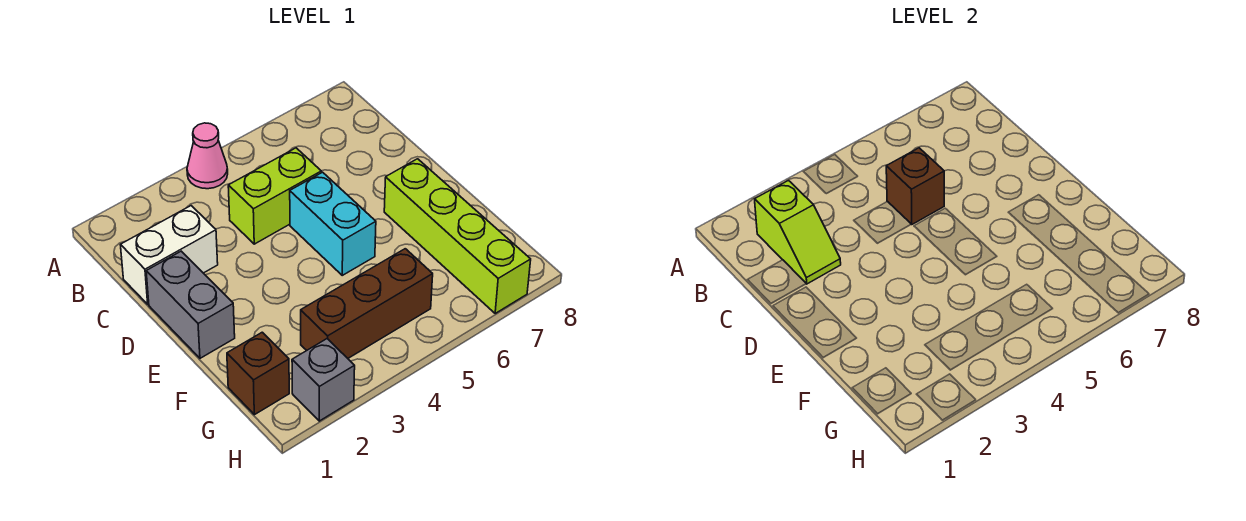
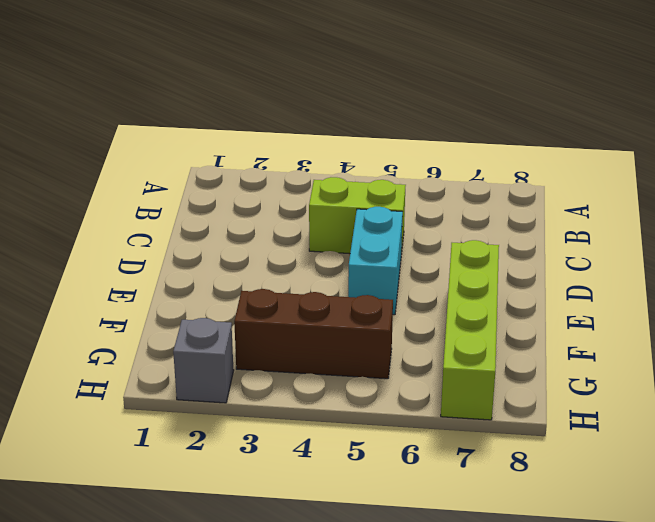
none -> pink cone A4 level 1
none -> white brick C1:C2 level 1

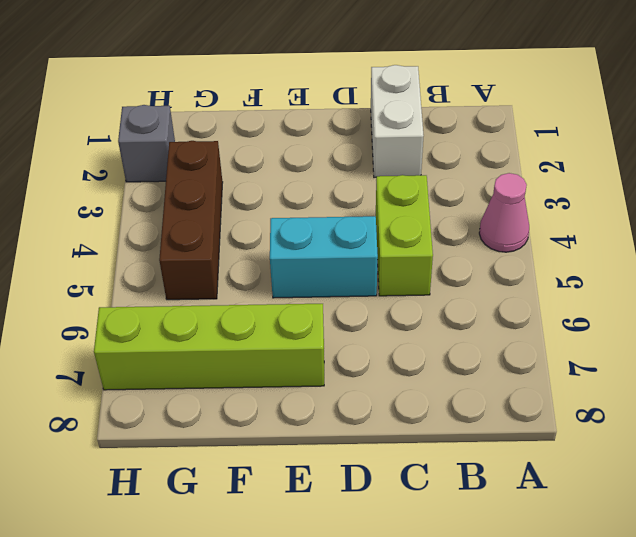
none -> grey brick D1:E1 level 1
none -> brown brick G1 level 1

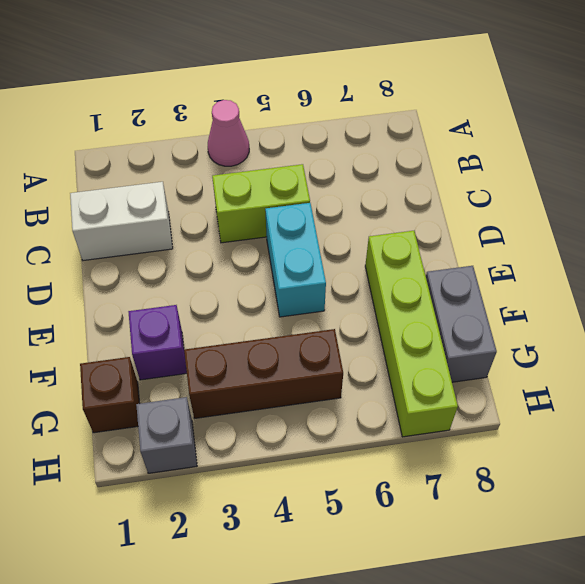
purple brick F2 level 1 -> none
grey brick F8:G8 level 1 -> grey brick D1:E1 level 1
none -> lime slope B2:C2 level 2 top B
none -> brown brick C5 level 2

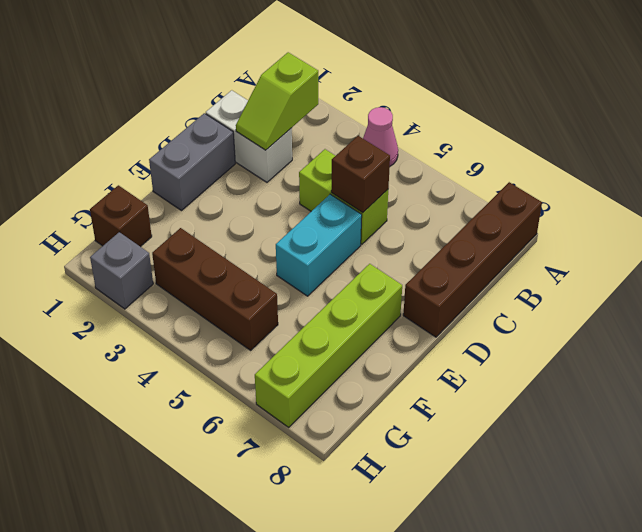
brown brick A8:D8 level 1 -> none

